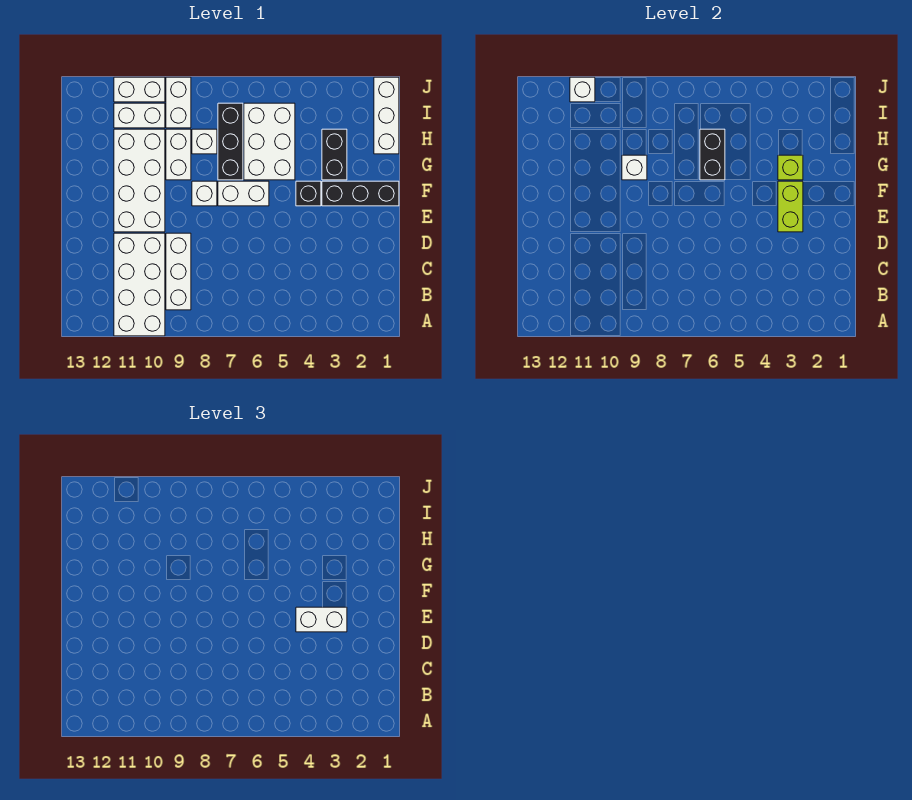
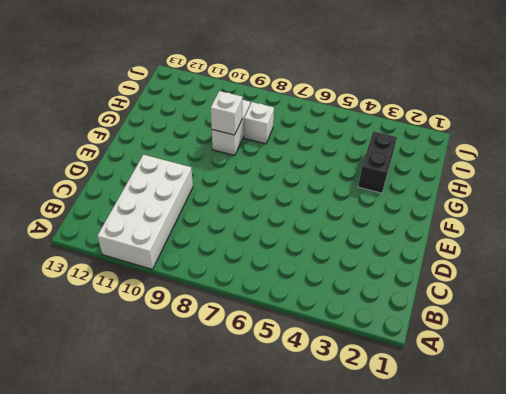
none -> white brick B9:D9 level 1
none -> white brick E10:H11 level 1
none -> black brick F1:F3 level 1

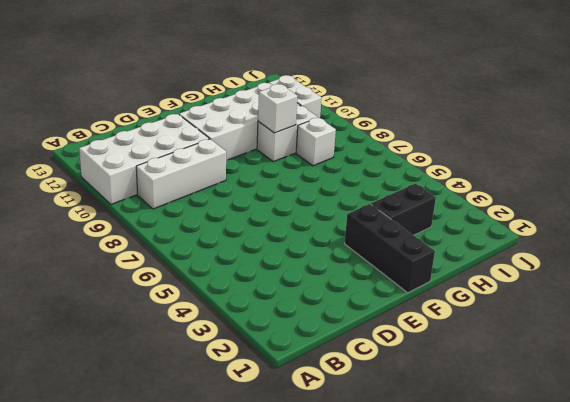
none -> black brick F4 level 1
none -> white brick F6:F7 level 1
none -> white brick F8 level 1

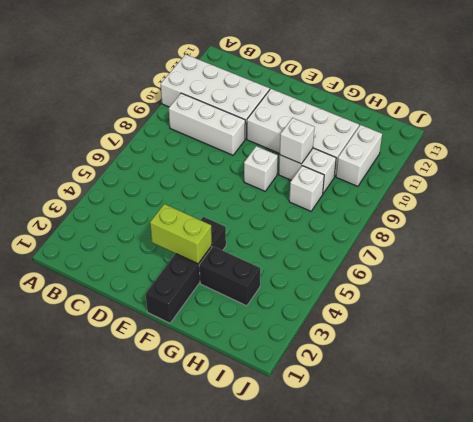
none -> white brick F6:F7 level 1
none -> white brick G5:I6 level 1
none -> black brick G7:I7 level 1

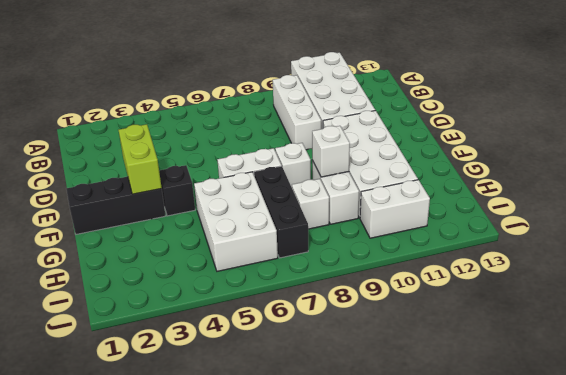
none -> black brick G3:H3 level 1
none -> white brick H1:J1 level 1
none -> white brick I9:J9 level 1

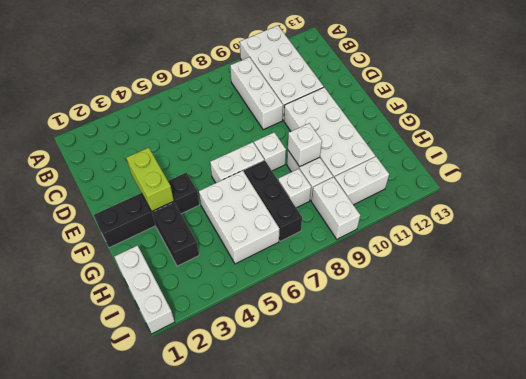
none -> white brick J10:J11 level 1
none -> lime brick G3 level 2
none -> black brick G6:H6 level 2

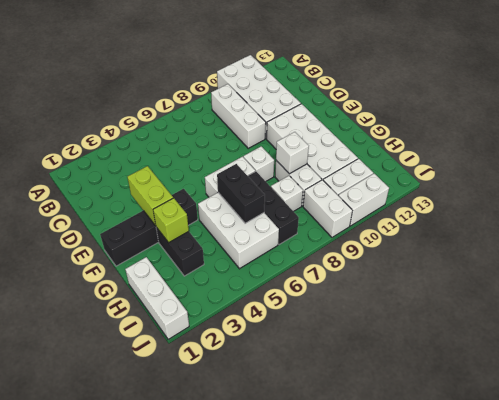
none -> white brick J11 level 2
none -> white brick E3:E4 level 3

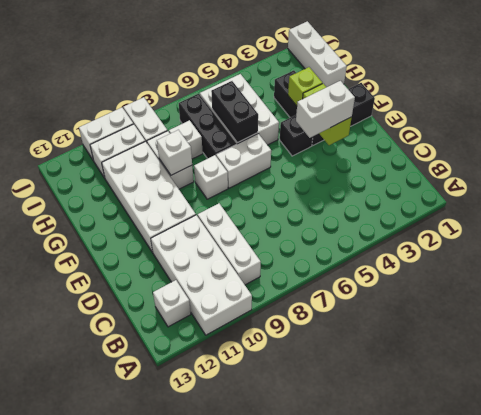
white brick B12 level 1 -> white brick J11 level 2

